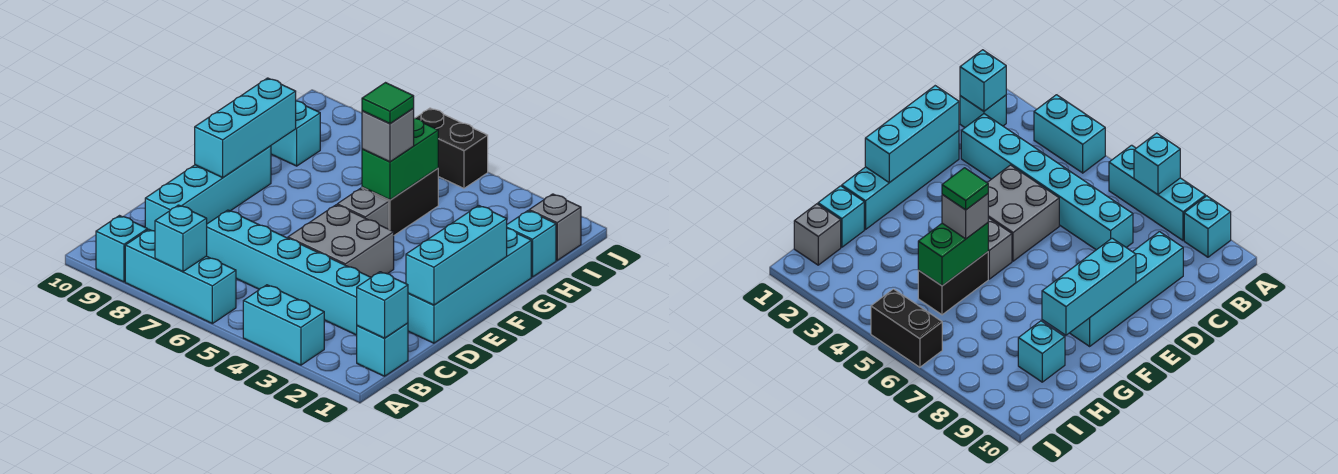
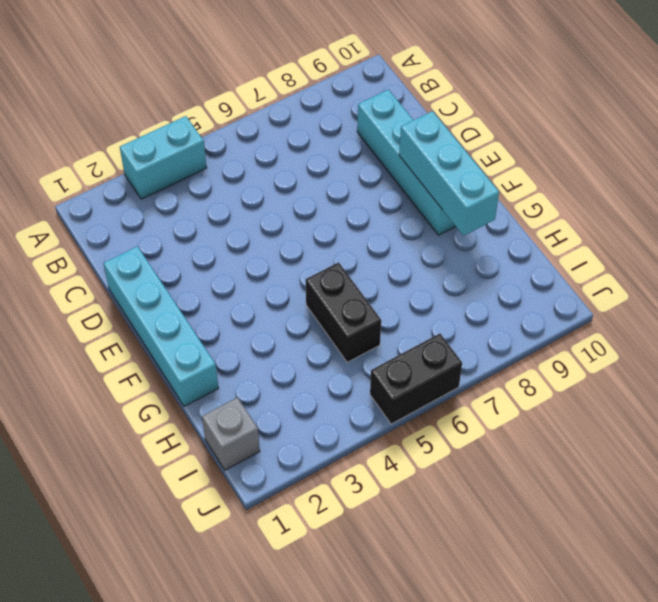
none -> cyan brick A6:A8 level 1
none -> cyan brick A9 level 1
none -> cyan brick B1 level 1

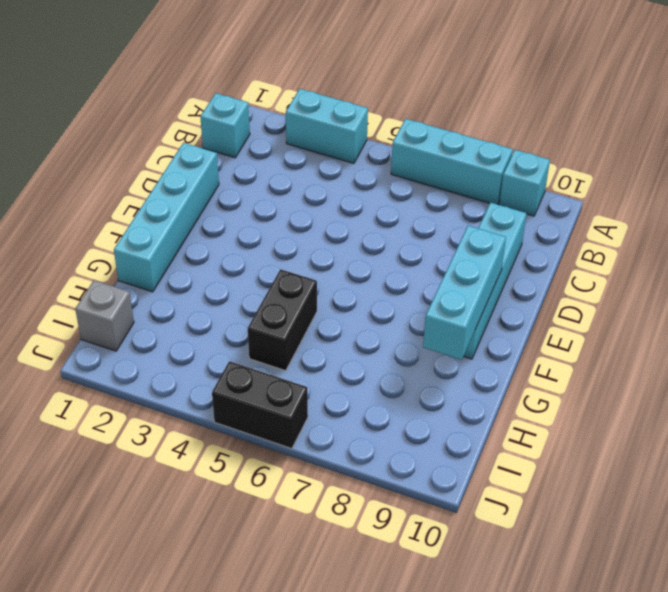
none -> cyan brick C2:C7 level 1
none -> grey brick D4:E5 level 1
none -> grey brick F5 level 1

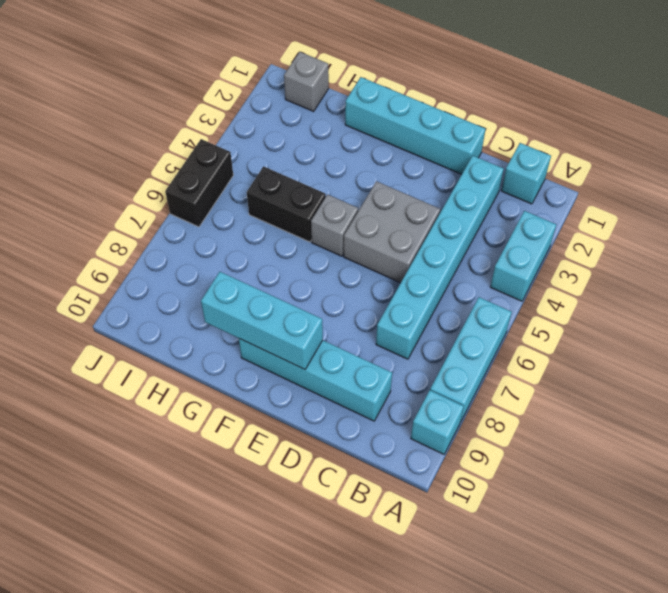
none -> cyan brick H1 level 1
none -> cyan brick H9 level 1
none -> cyan brick A7 level 2

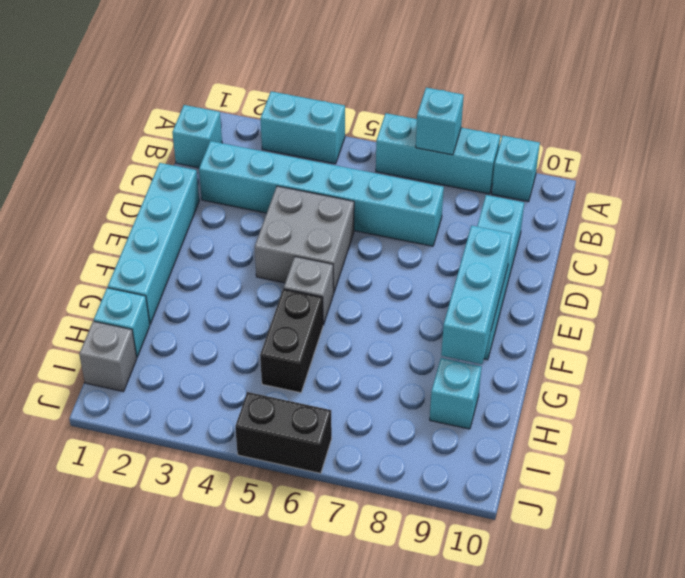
none -> cyan brick B1 level 2
none -> cyan brick D1:F1 level 2
none -> green brick G5:H5 level 2

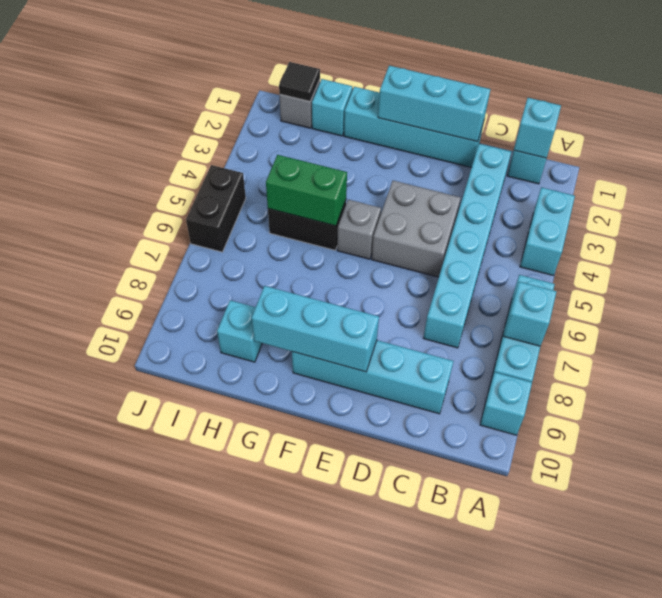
black tile I1 level 2 -> none
none -> grey brick G5 level 3
none -> green tile G5 level 4

